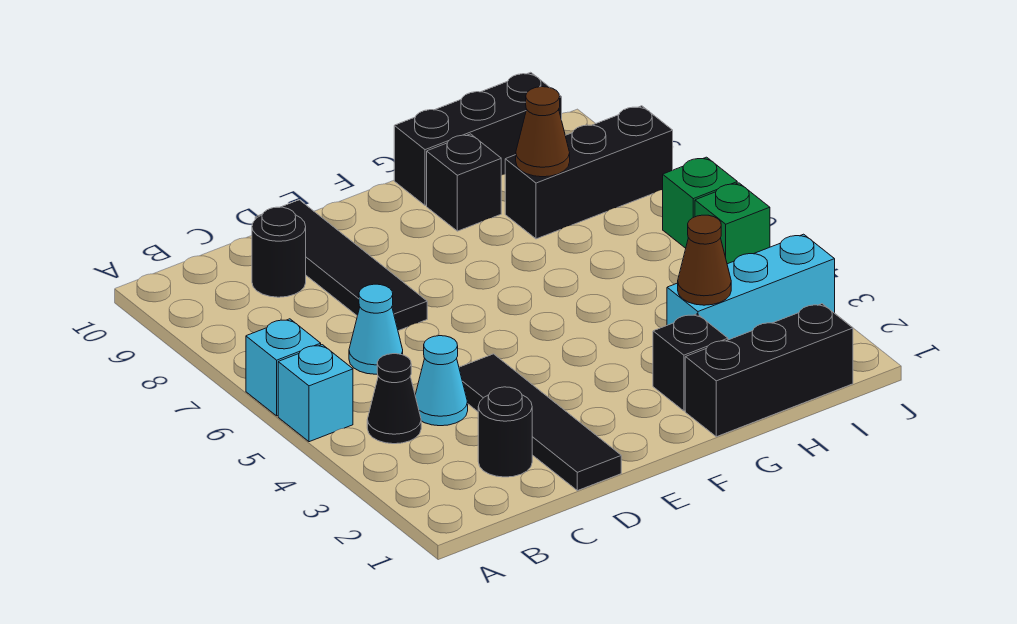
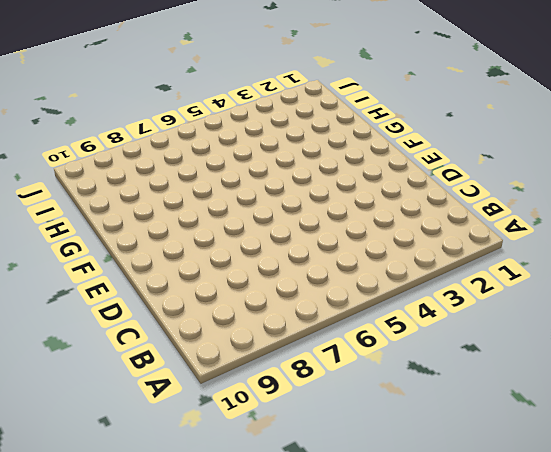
none -> cyan brick A5 level 1
none -> cyan brick A6 level 1
none -> black cone B4 level 1

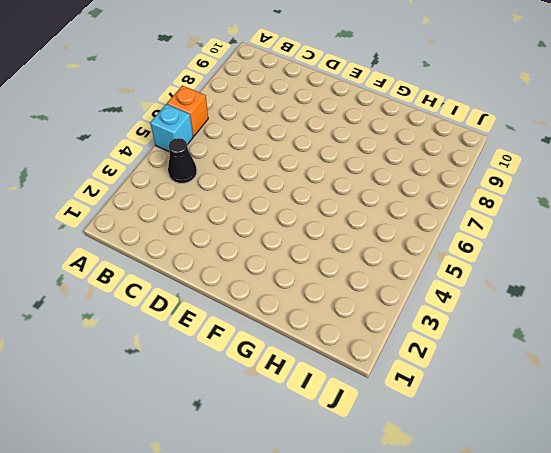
orange brick A6 level 1 -> cyan brick A6 level 1
none -> black round brick C2 level 1
none -> cyan cone C4 level 1
none -> cyan cone C6 level 1

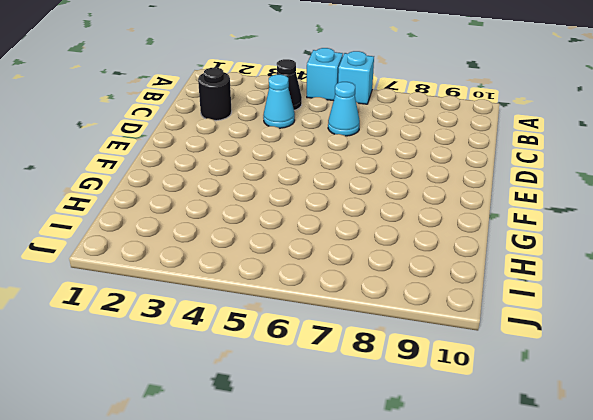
none -> black round brick C9 level 1
none -> black tile D1:D4 level 1
none -> black tile D7:D10 level 1

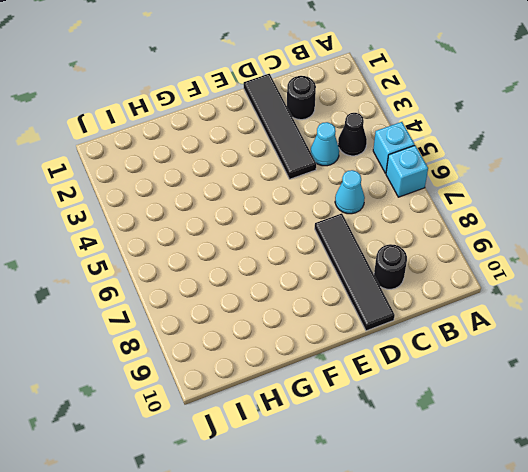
none -> black brick G1:I1 level 1
none -> black brick G2 level 1
none -> black brick G9 level 1

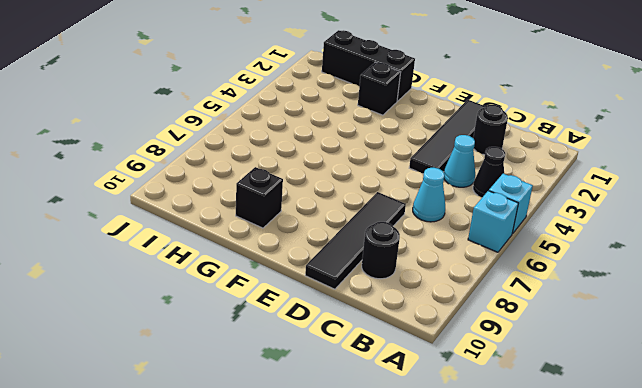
none -> black brick G10:I10 level 1
none -> cyan brick H3:J3 level 1
none -> black brick H8:J8 level 1

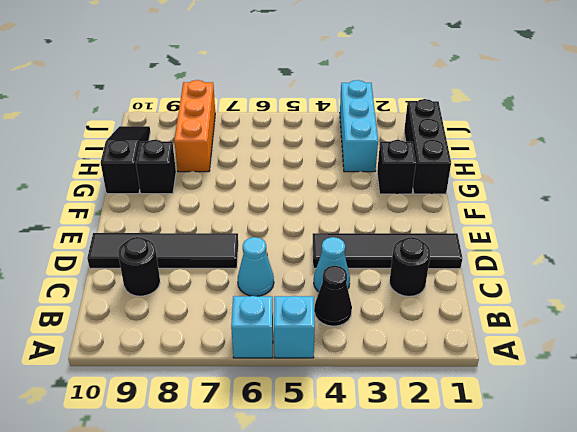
black slope G10:I10 level 1 top G -> black brick G10:I10 level 1
orange brick H8:J8 level 1 -> black brick H8:J8 level 1
none -> green brick J5 level 1
none -> green brick J6 level 1
none -> brown cone H3 level 2

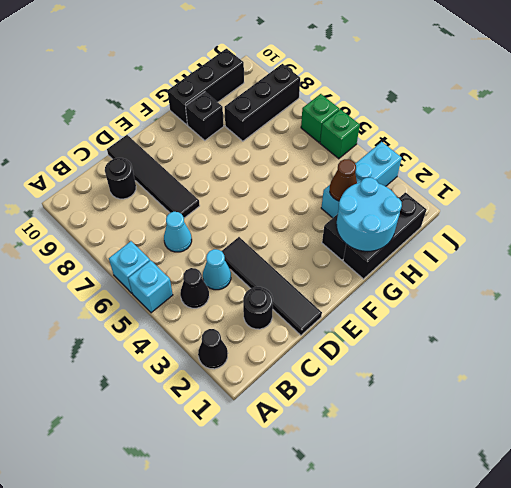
black cone A2 level 1 -> none
cyan round brick G1:H2 level 2 -> none
none -> brown cone H8 level 2

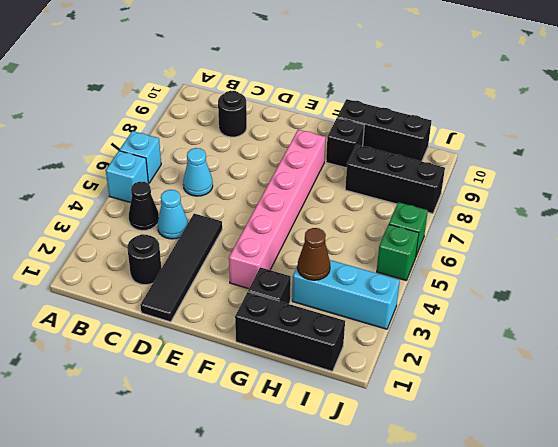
pink brick F3:F8 level 1 -> none
none -> black tile D7:D10 level 1
none -> brown cone H8 level 2

